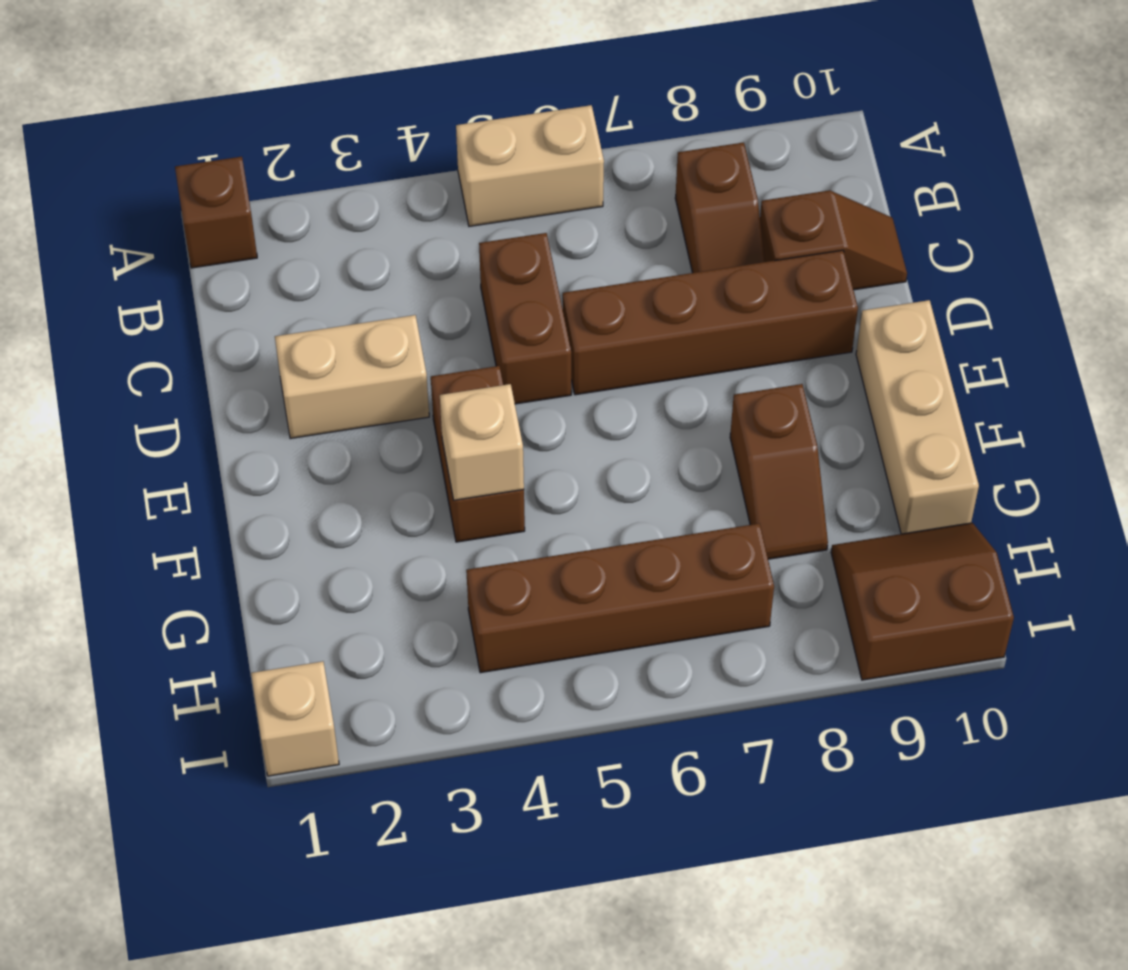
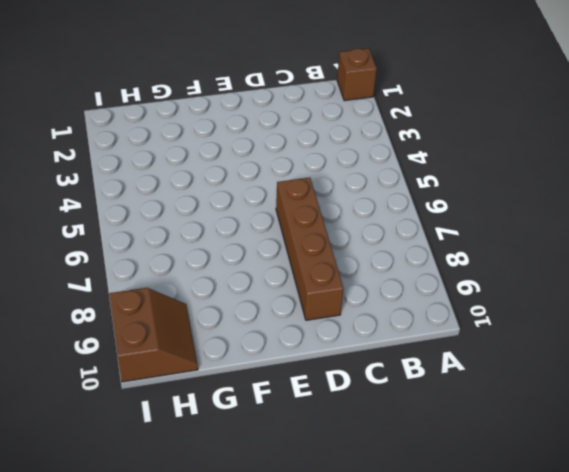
none -> tan brick A5:A6 level 1
none -> brown slope B8:C8 level 1 top B
none -> brown brick C5:D5 level 1

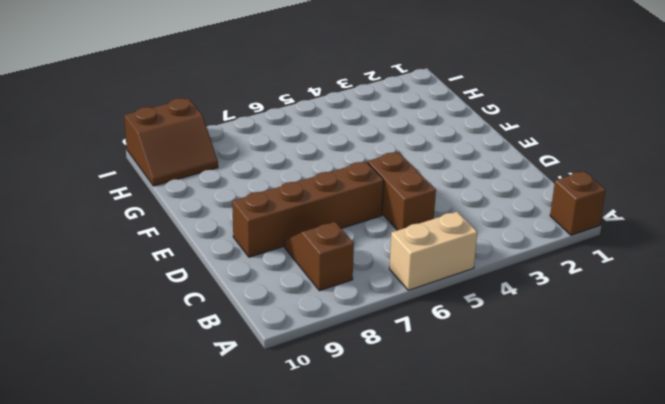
none -> brown slope C9:C10 level 1 top 9
none -> tan brick D2:D3 level 1
none -> brown brick E4:F4 level 1

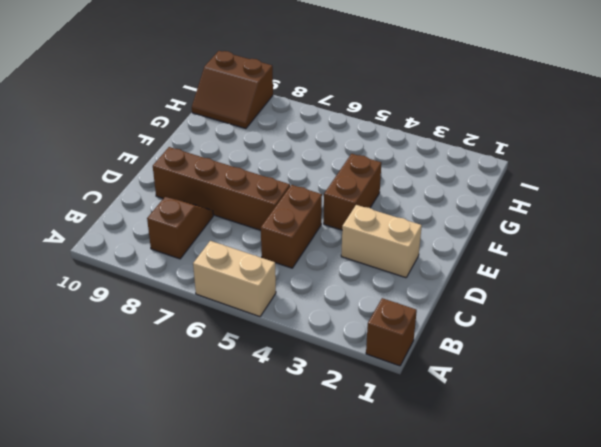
none -> brown slope C9:C10 level 1 top 9
none -> tan brick E10:G10 level 1
none -> brown slope F8:G8 level 1 top F

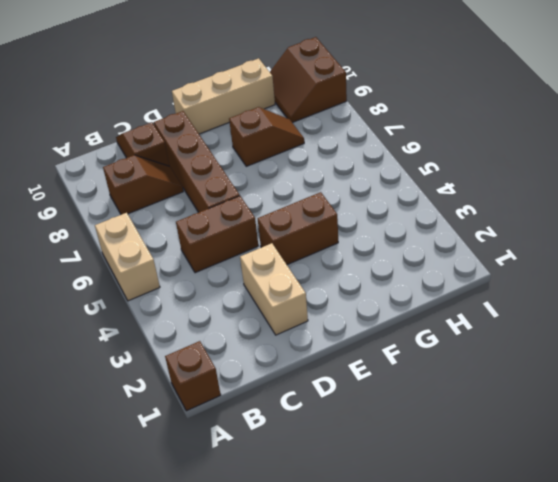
none -> brown brick H4:H7 level 1
none -> tan brick I1 level 1
none -> tan brick F4 level 2

